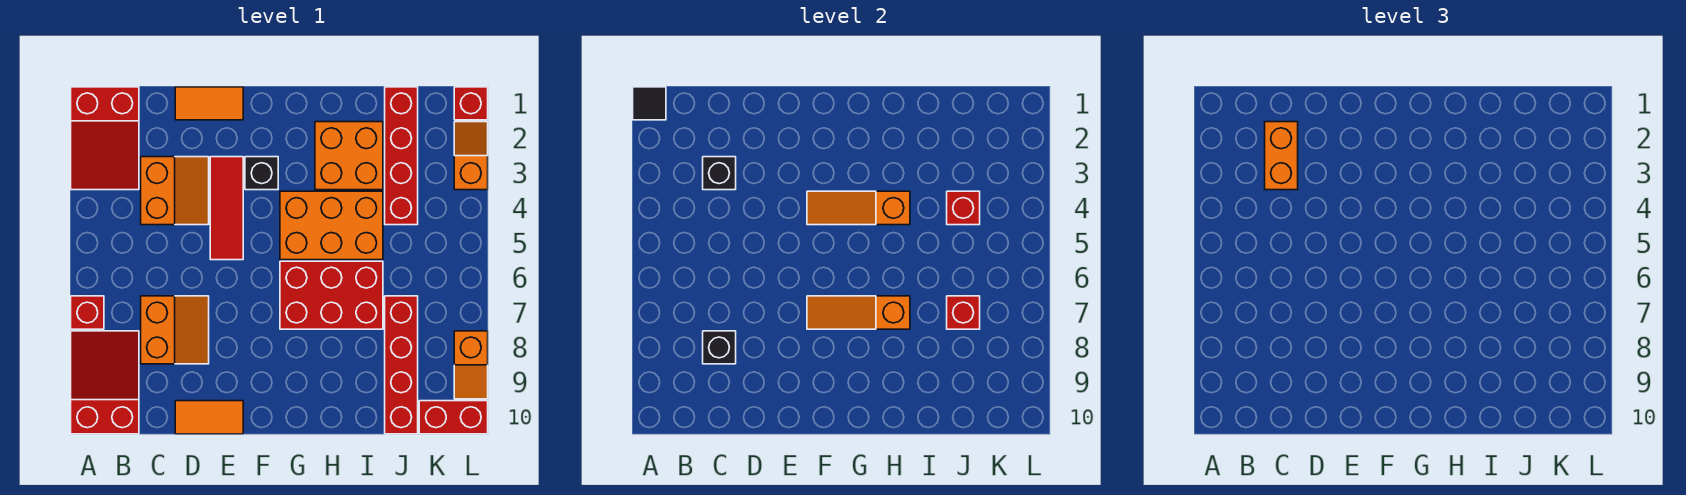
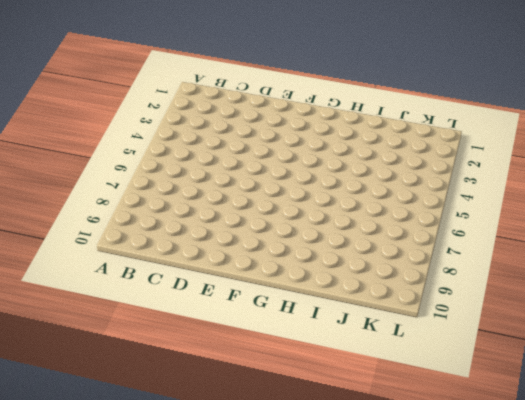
none -> red slope A1:B3 level 1 top 1
none -> red brick A7 level 1
none -> red slope A8:B10 level 1 top 10

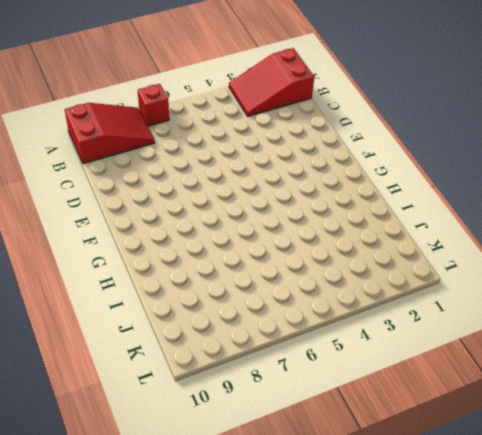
none -> orange slope C3:D4 level 1 top C
none -> orange slope C7:D8 level 1 top C
none -> orange tile D1:E1 level 1

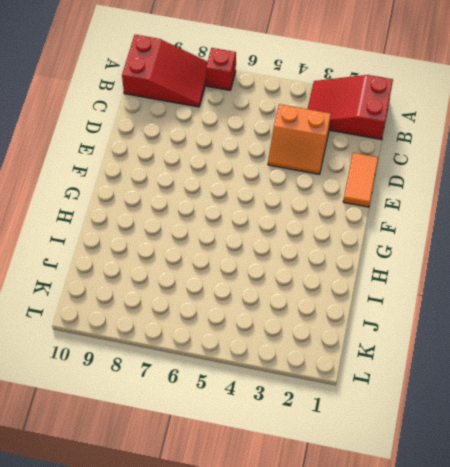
none -> orange slope C7:D8 level 1 top C
none -> orange tile D10:E10 level 1
none -> red tile E3:E5 level 1

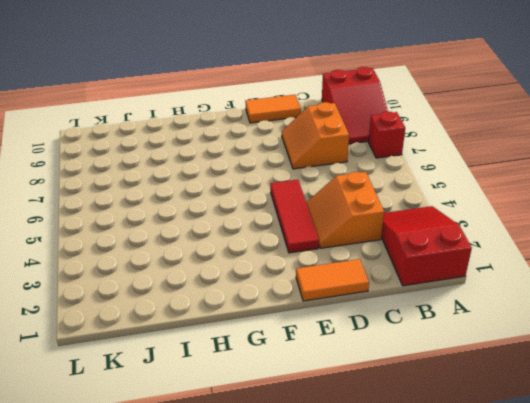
none -> black brick F3 level 1
none -> orange brick G4:I5 level 1
none -> red brick G6:I7 level 1

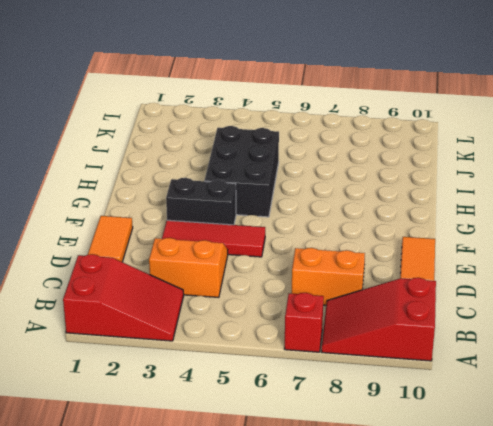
black brick F3:F4 level 1 -> black brick F3 level 1
black brick G4:I5 level 1 -> orange brick G4:I5 level 1
none -> red brick G6:I7 level 1
none -> orange brick H2:I3 level 1
none -> red brick J1:J4 level 1

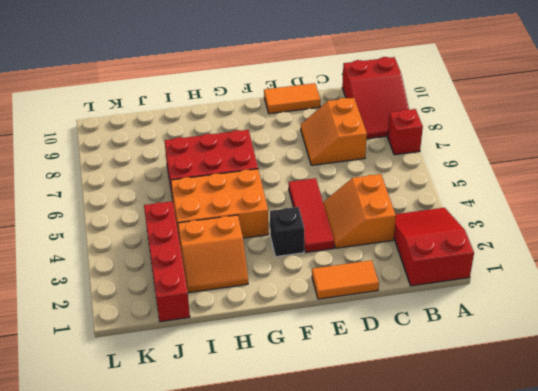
orange slope H2:I3 level 1 top 3 -> orange brick H2:I3 level 1
none -> red brick J7:J10 level 1
none -> red brick K10:L10 level 1
none -> red brick L1 level 1

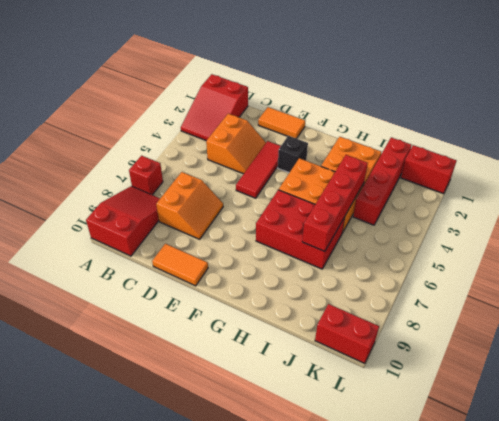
red brick I4:I7 level 2 -> red brick J7:J10 level 1
red brick K1:L1 level 1 -> red brick L1 level 1
none -> orange slope L2:L3 level 1 top 3
none -> orange slope L8:L9 level 1 top 8
none -> black tile A1 level 2

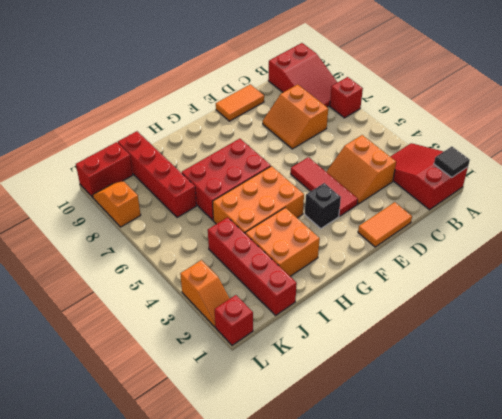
none -> black brick C3 level 2
none -> black brick C8 level 2
none -> orange slope F4:H4 level 2 top H

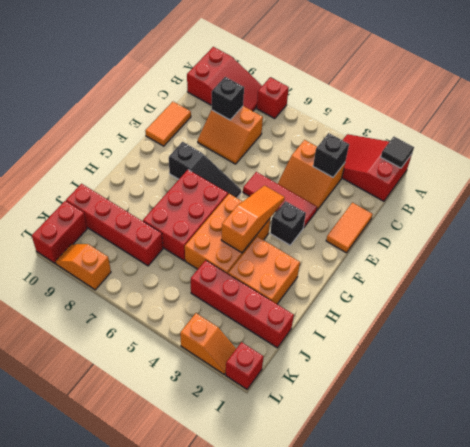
black slope F6:F8 level 1 top 8 -> none
none -> orange slope F7:H7 level 2 top H
none -> red brick J4 level 2
none -> red brick J7 level 2

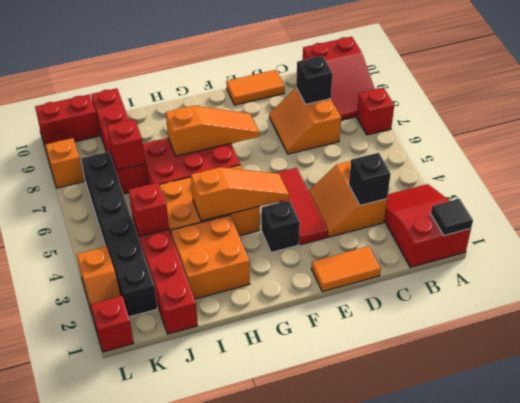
black brick K2:K7 level 1 -> none
none -> orange brick C2:C3 level 3

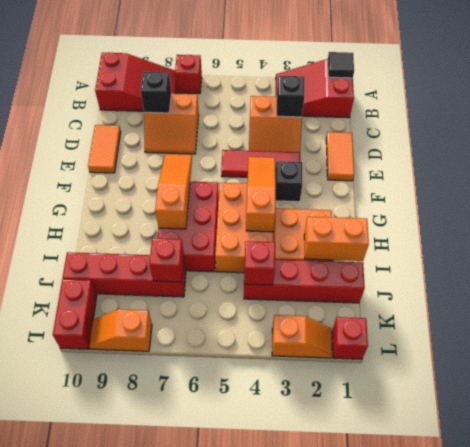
orange brick I1:I2 level 2 -> orange brick C2:C3 level 3

